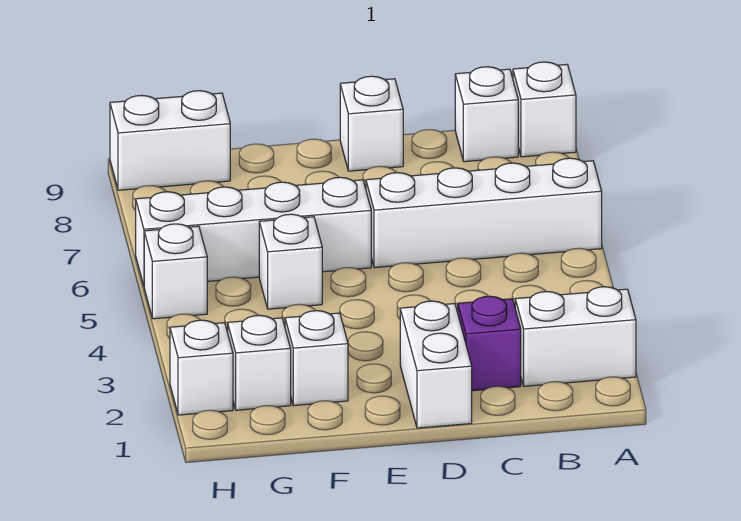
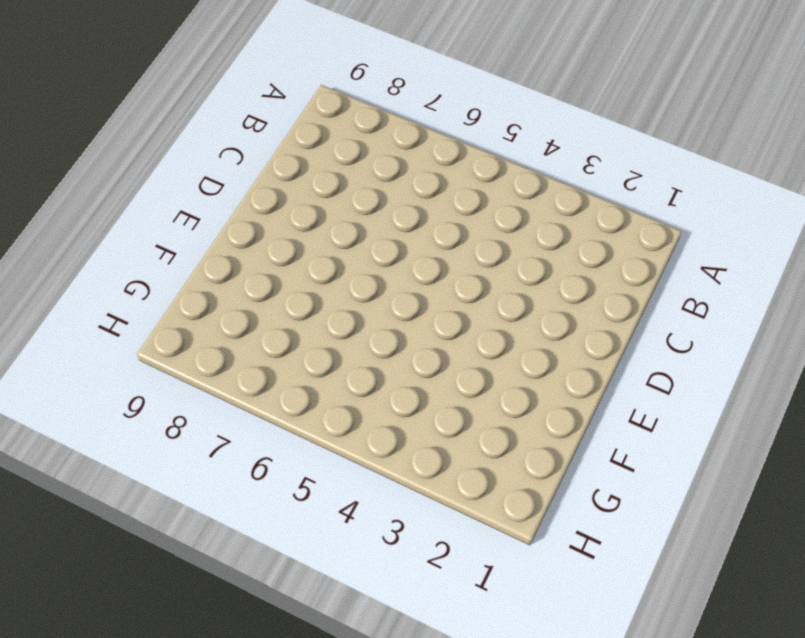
none -> white brick A2:B2 level 1
none -> white brick A6:D6 level 1
none -> white brick A9 level 1

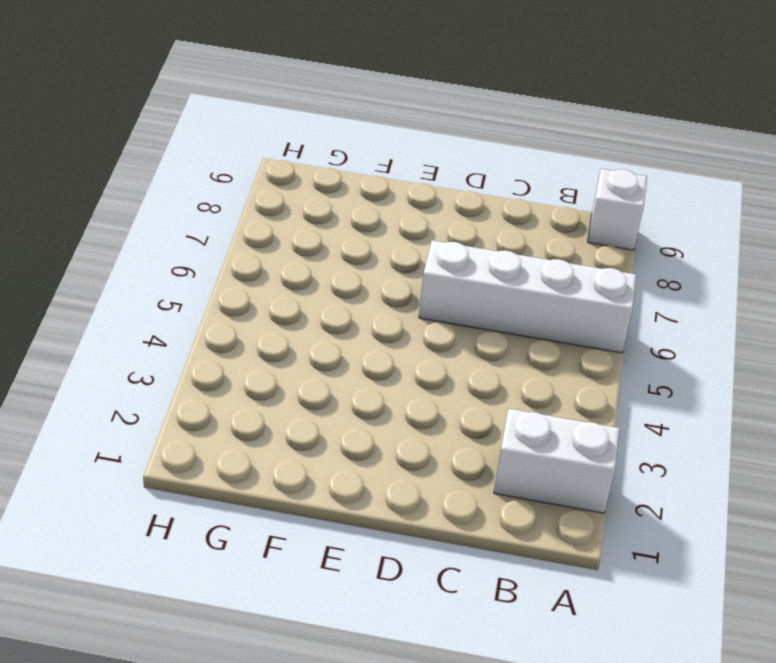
none -> white brick B9 level 1
none -> purple brick C2 level 1
none -> white brick D1:D2 level 1

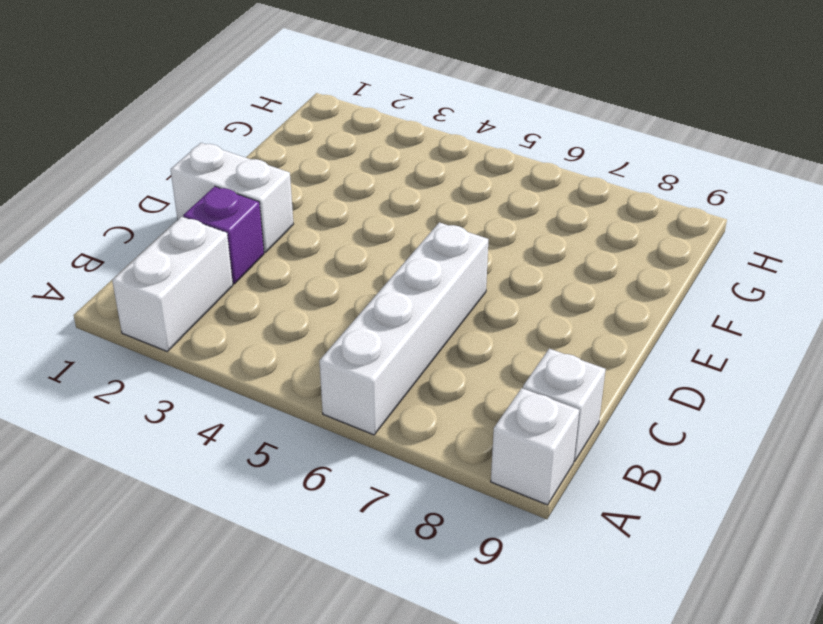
none -> white brick D9 level 1
none -> white brick E6:H6 level 1
none -> white brick F2 level 1

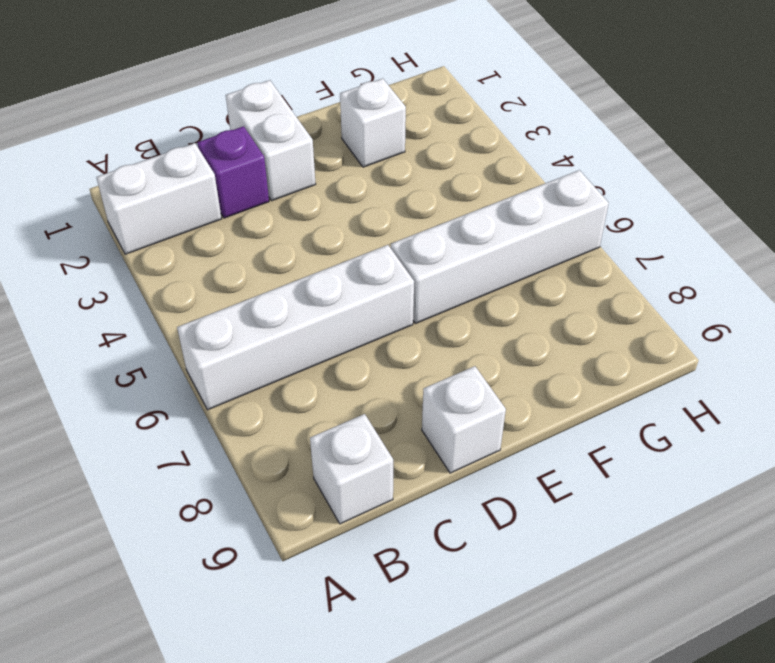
none -> white brick A9 level 1
none -> white brick F5 level 1
none -> white brick G2 level 1

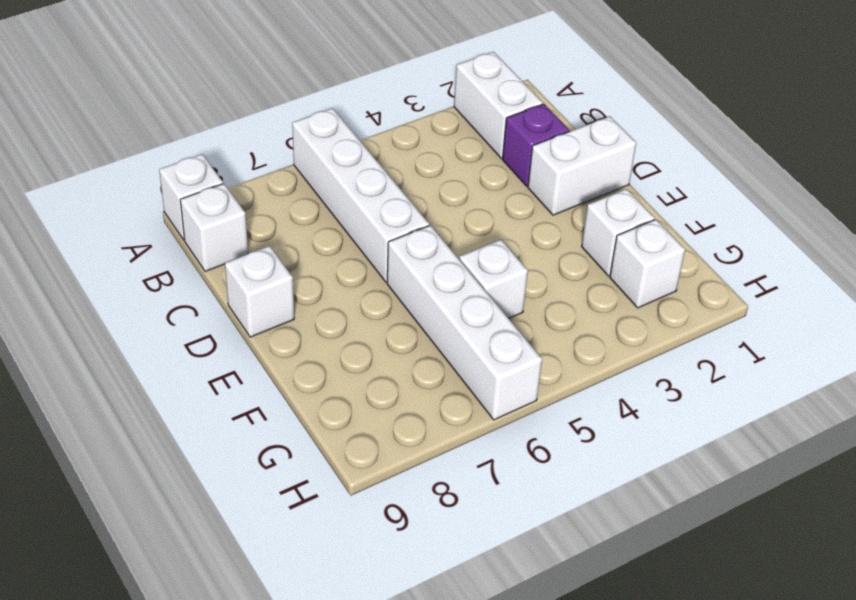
none -> white brick G9:H9 level 1
none -> white brick H2 level 1
none -> white brick H5 level 1

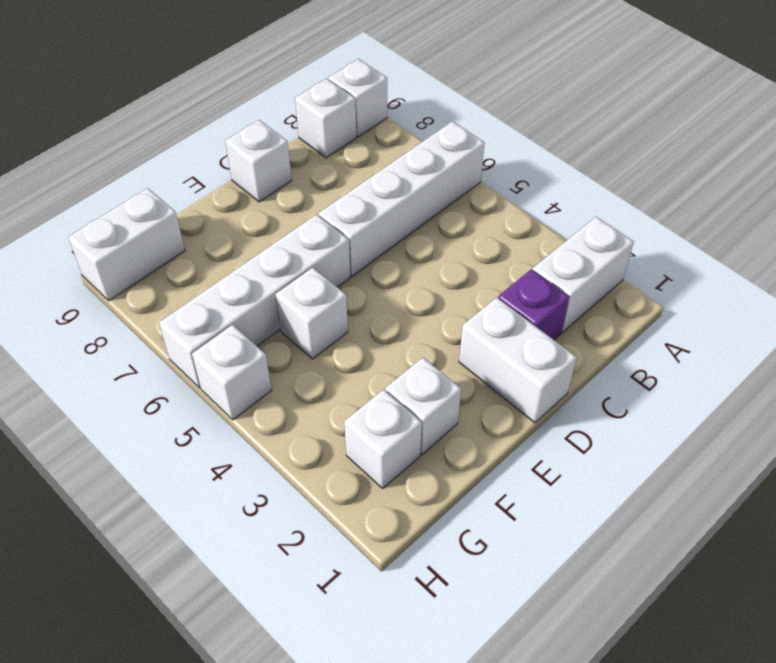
none -> white brick H2 level 1

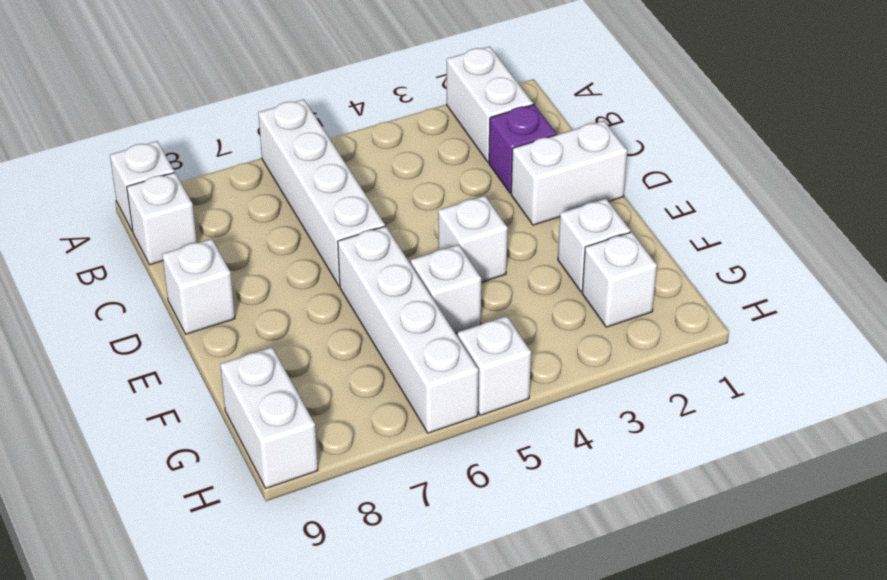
white brick E4 level 1 -> white brick H2 level 1

